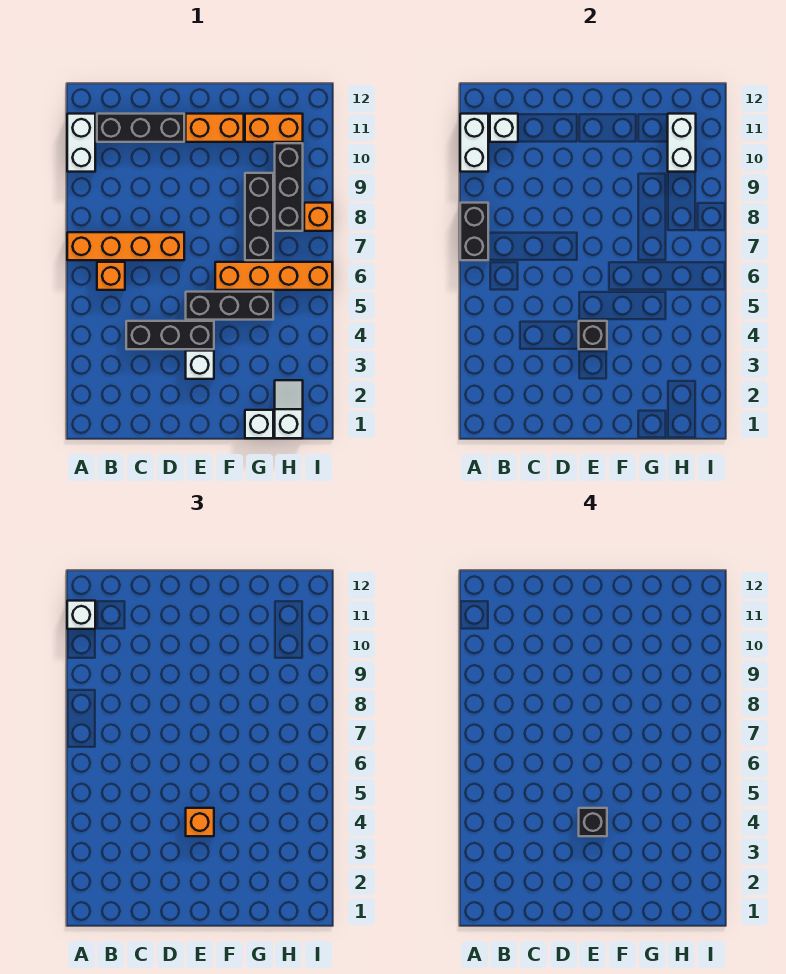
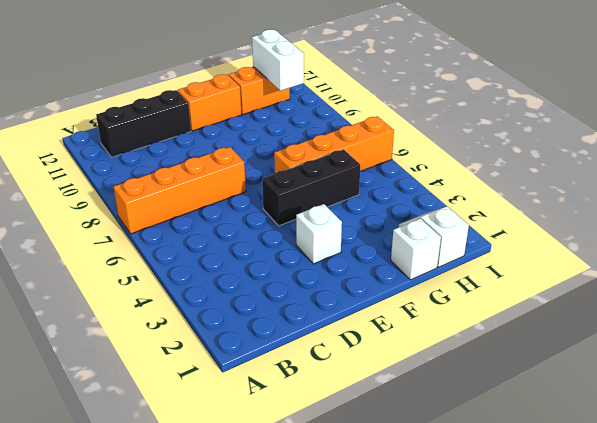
none -> white brick A10:A11 level 1
none -> orange brick B6 level 1
none -> black brick C4:E4 level 1

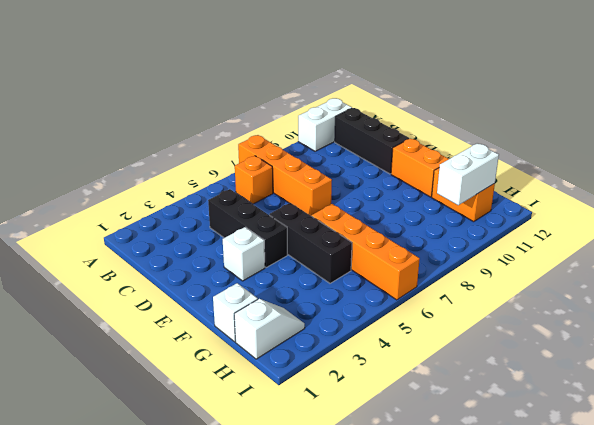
none -> black brick G7:G9 level 1
none -> black brick H8:H10 level 1
none -> orange brick I8 level 1

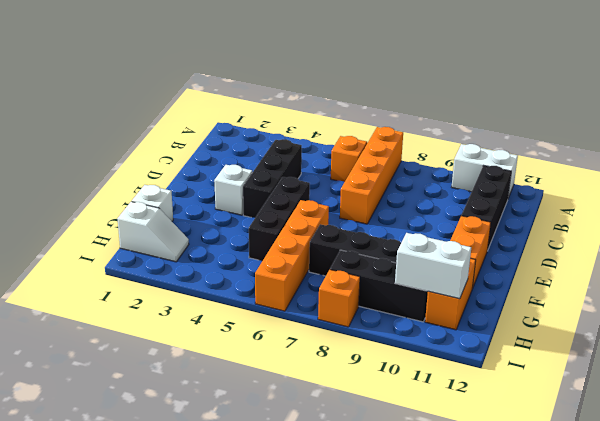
none -> black brick A7:A8 level 2
none -> white brick A10:A11 level 2
none -> white brick B11 level 2

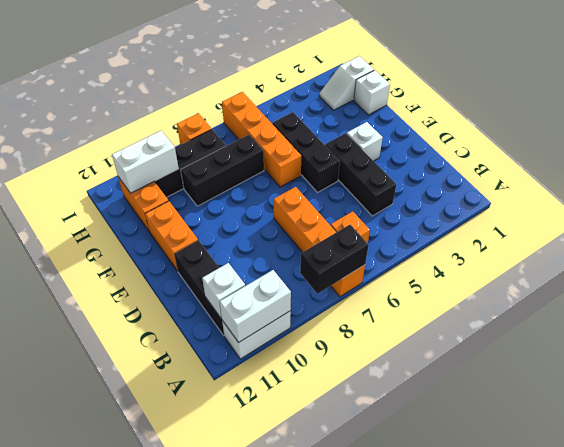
none -> black brick E4 level 2
none -> white brick A11 level 3
none -> orange brick E4 level 3

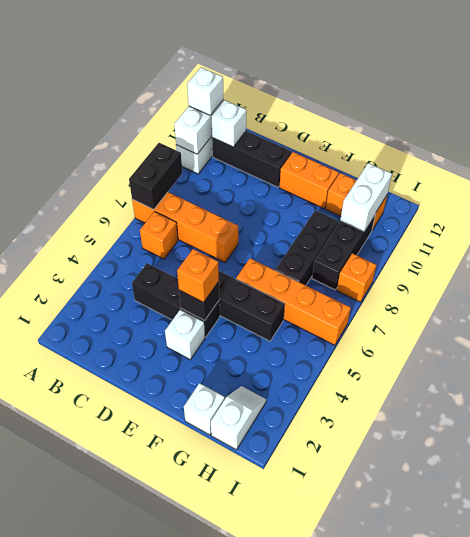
none -> black brick E4 level 4

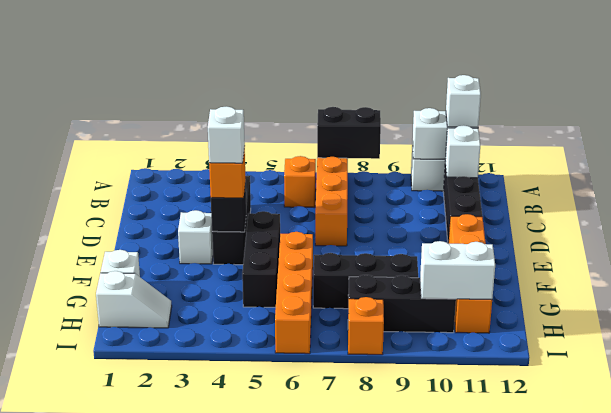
white brick E4 level 4 -> black brick E4 level 4

